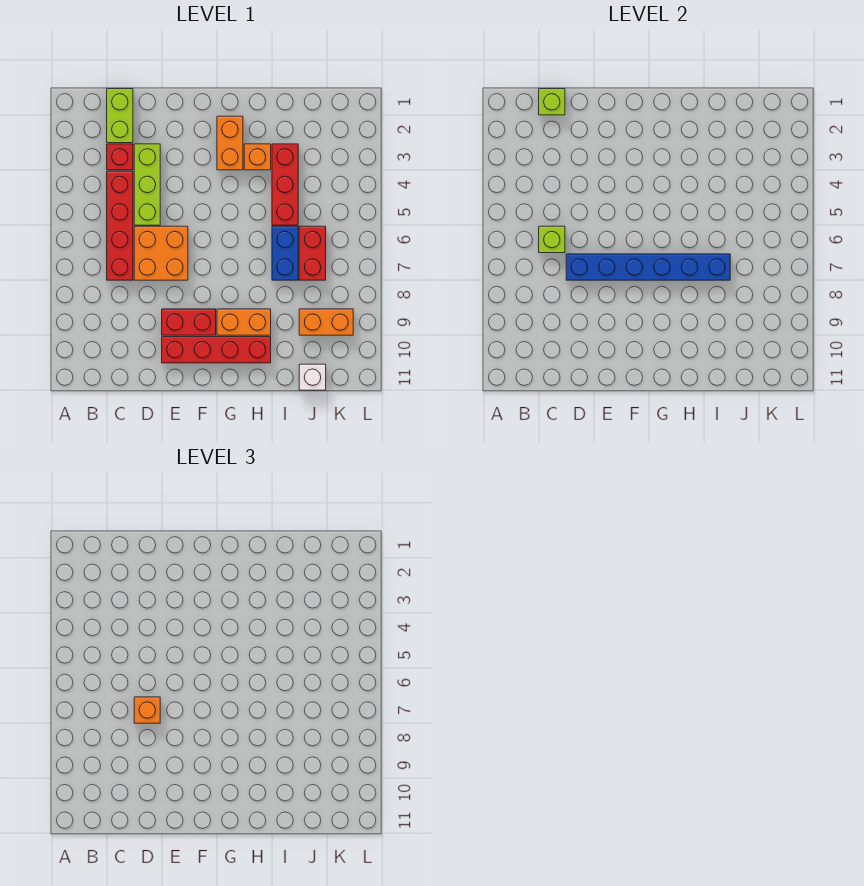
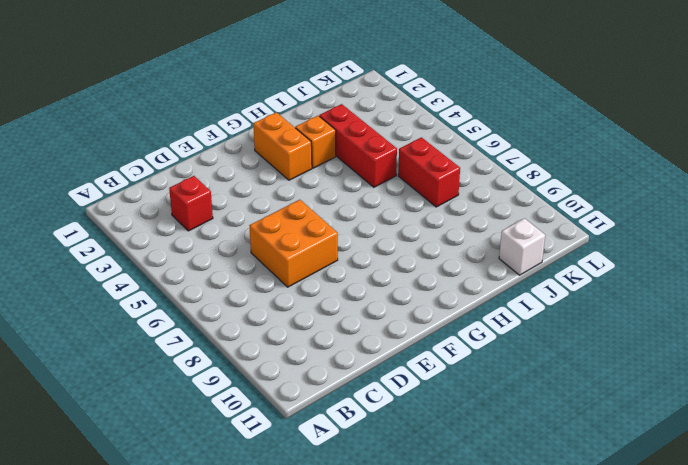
none -> lime brick C1:C2 level 1
none -> red brick C4:C7 level 1
none -> lime brick D3:D5 level 1

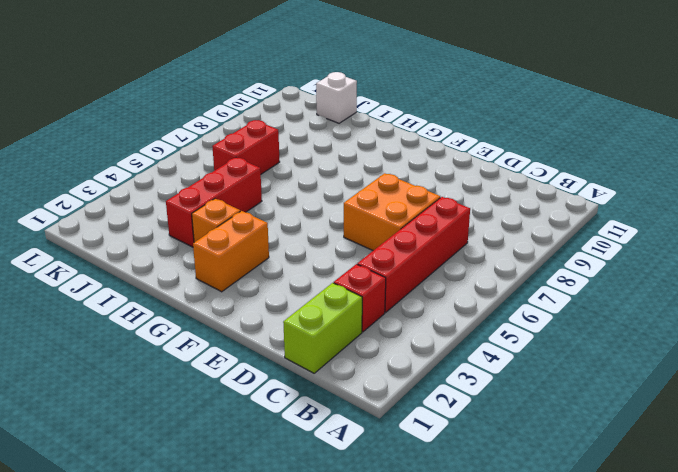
none -> lime brick D3:D5 level 1
none -> red brick E9:F9 level 1
none -> red brick E10:H10 level 1

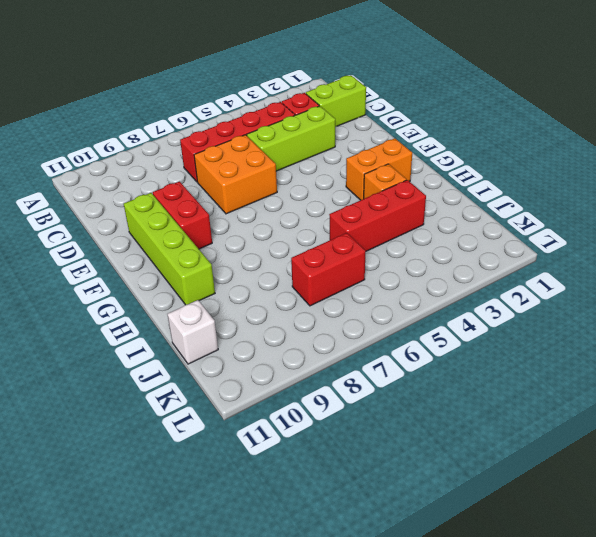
lime brick E10:H10 level 1 -> red brick E10:H10 level 1
none -> orange brick G9:H9 level 1
none -> blue brick I6:I7 level 1
none -> orange brick J9:K9 level 1

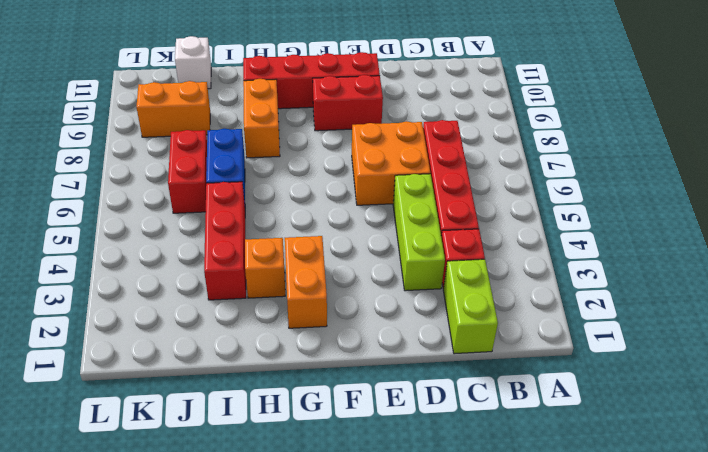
orange brick H8:H9 level 1 -> orange brick G9:H9 level 1
none -> lime brick C1 level 2
none -> lime brick C6 level 2
none -> blue brick D7:I7 level 2

